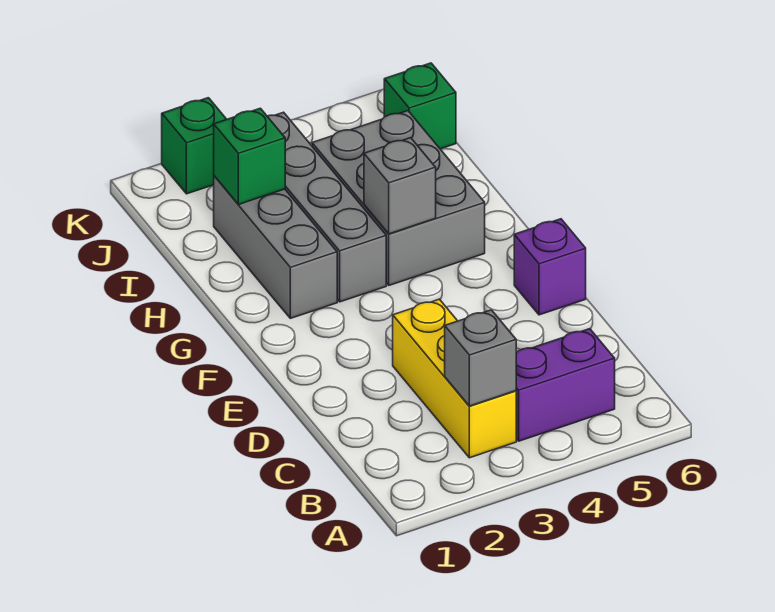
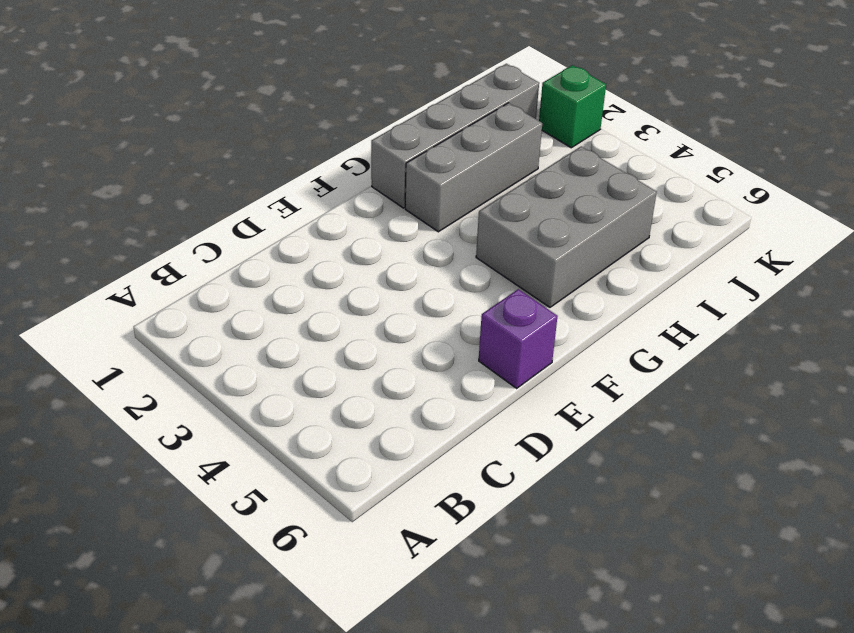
grey brick G1:J1 level 1 -> grey brick G3:J3 level 1
none -> yellow brick B3:D3 level 1
none -> purple brick B4:B5 level 1

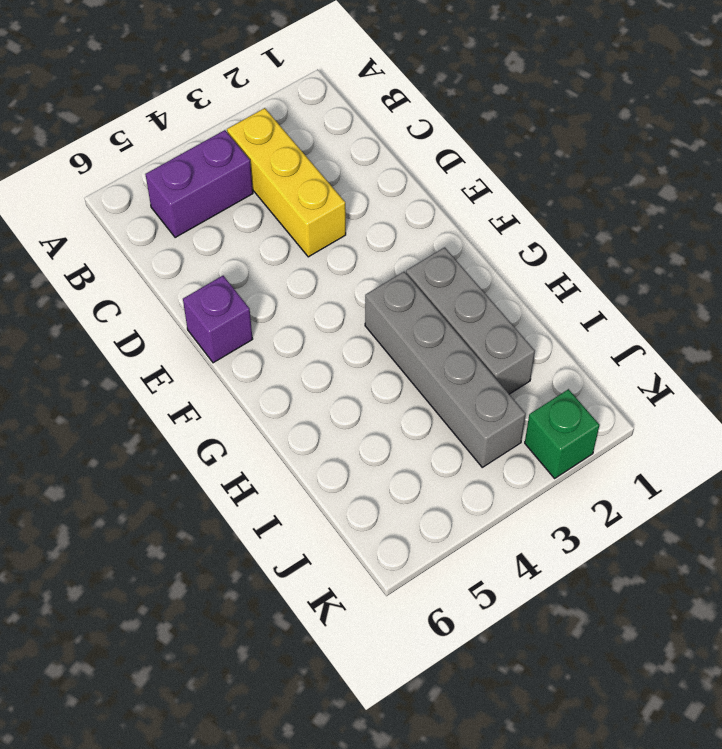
none -> grey brick G4:I5 level 1
none -> green brick J6 level 1

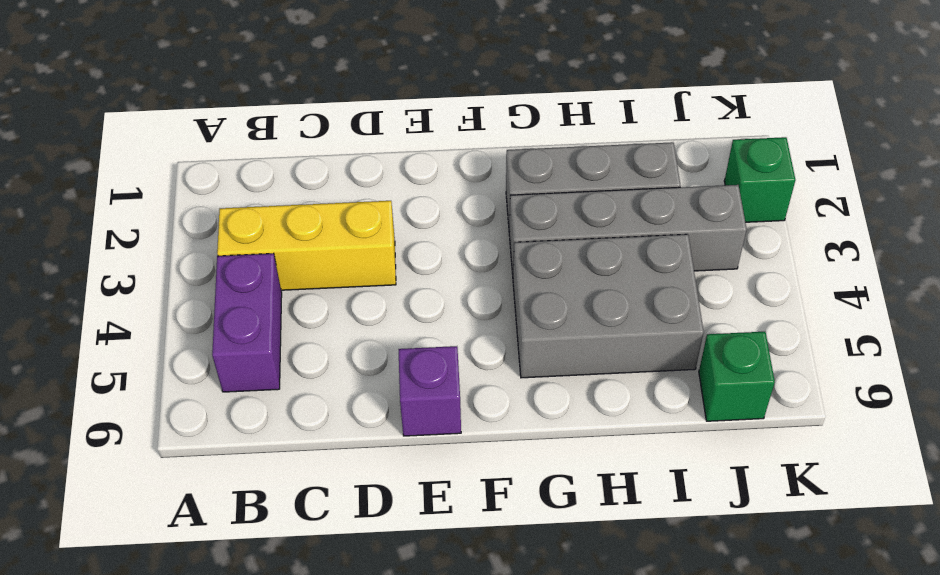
none -> grey brick B3 level 2
none -> grey brick G4 level 2

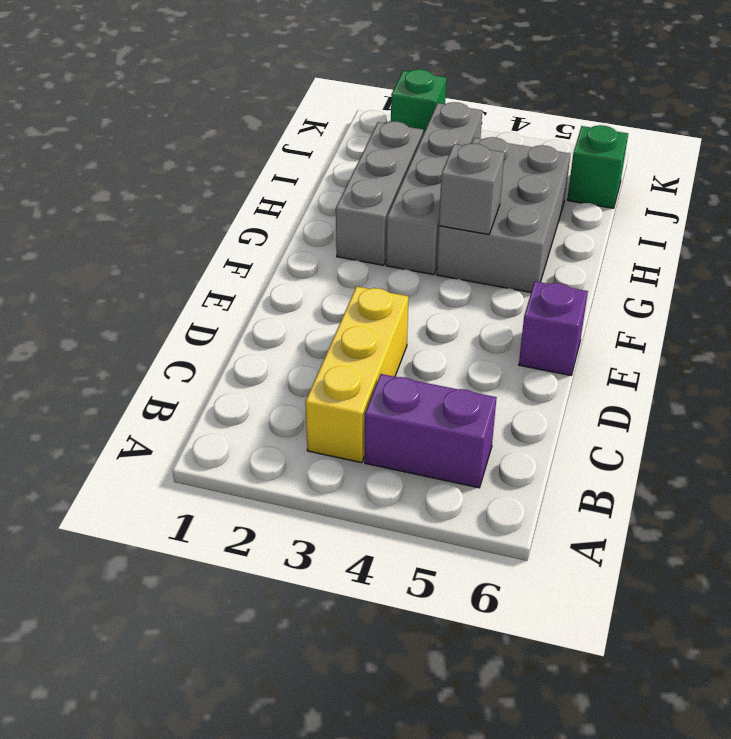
none -> grey brick B3 level 2
none -> green brick I2 level 2

